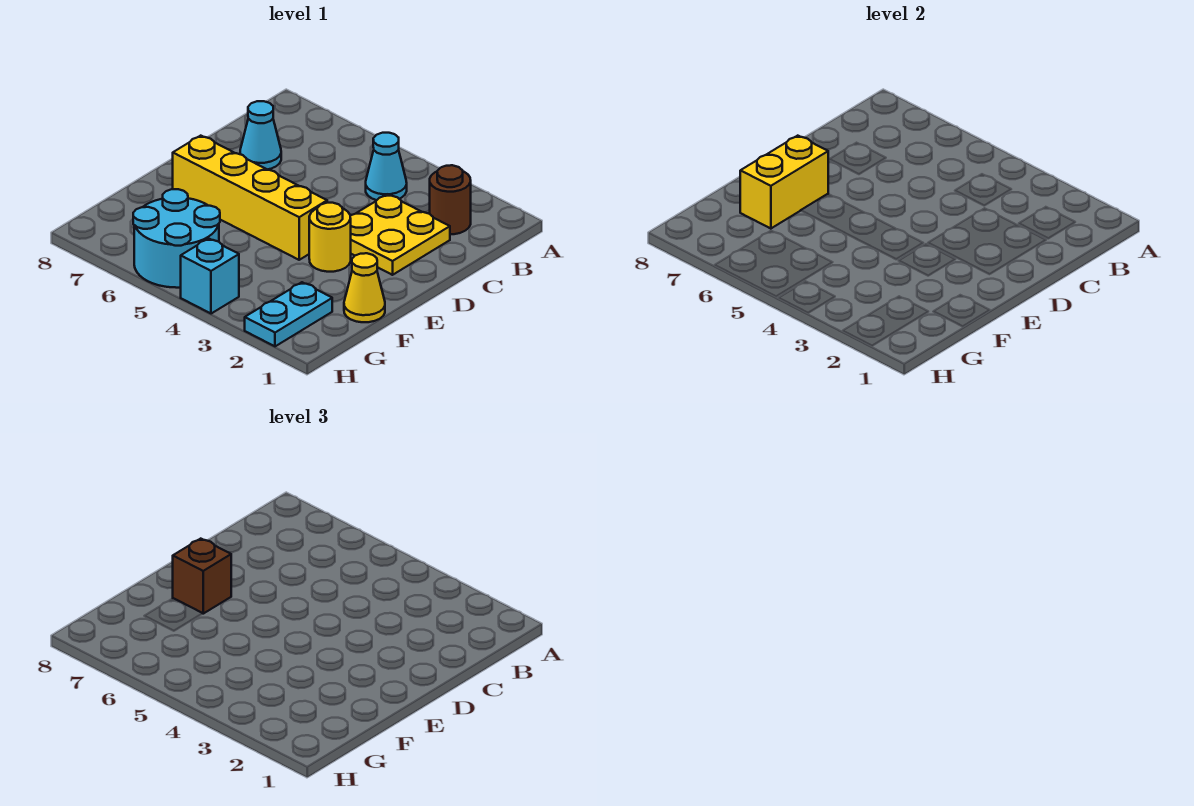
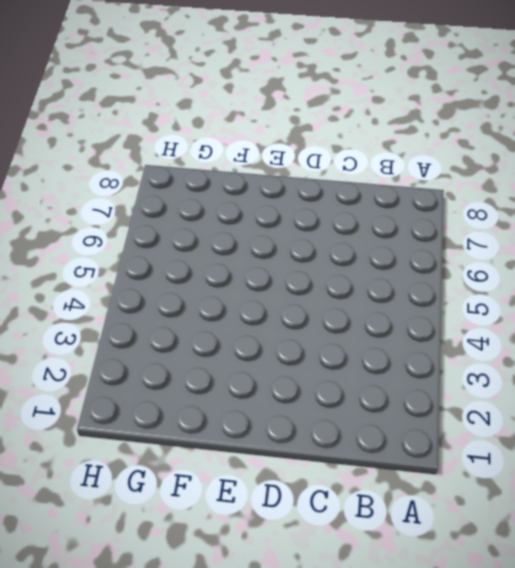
none -> brown round brick B2 level 1
none -> cyan cone B4 level 1
none -> yellow plate C2:D3 level 1

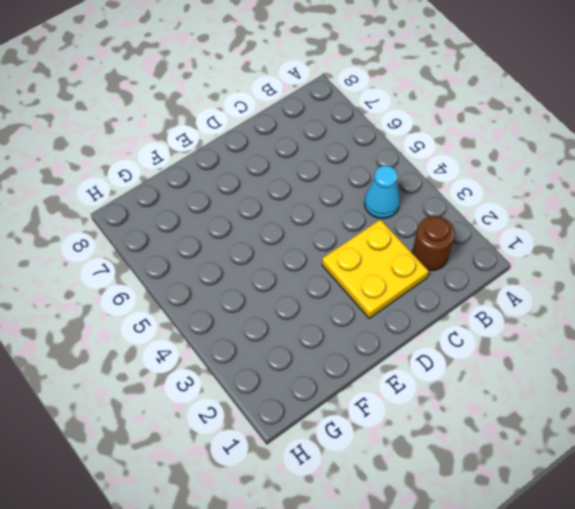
none -> cyan cone C7 level 1
none -> yellow round brick E3 level 1
none -> yellow brick E4:E7 level 1

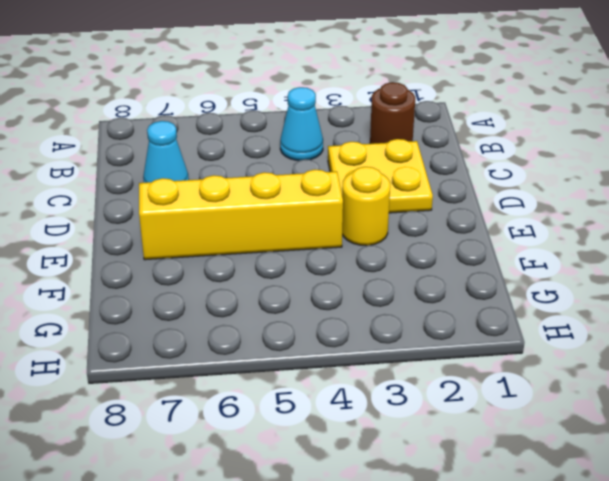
none -> yellow cone F1 level 1
none -> cyan plate G2:H2 level 1
none -> cyan round brick G5:H6 level 1

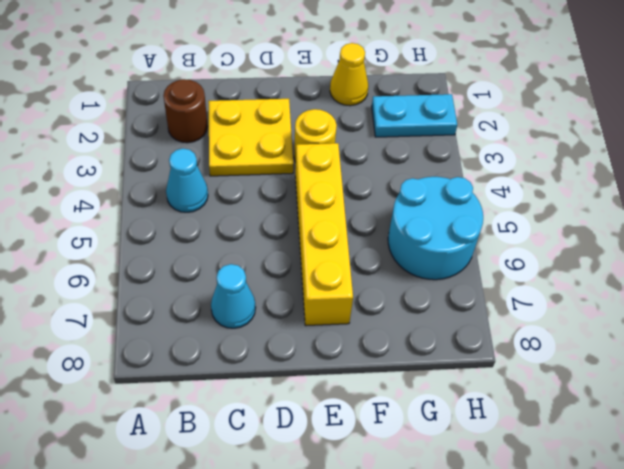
none -> cyan brick H4 level 1
none -> yellow brick E7:F7 level 2
none -> brown brick E7 level 3

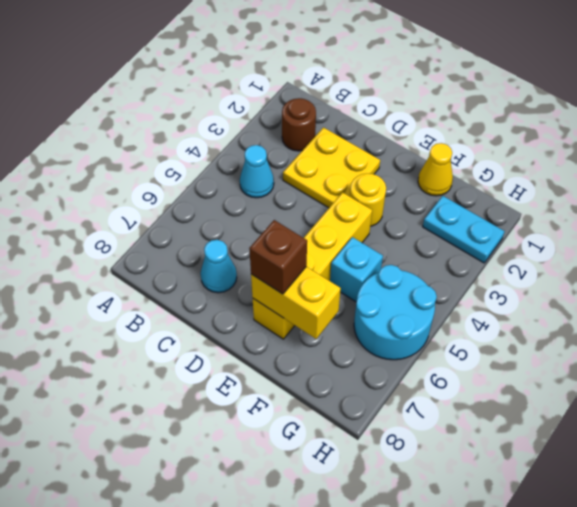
cyan brick F5 level 1 -> cyan brick H4 level 1

